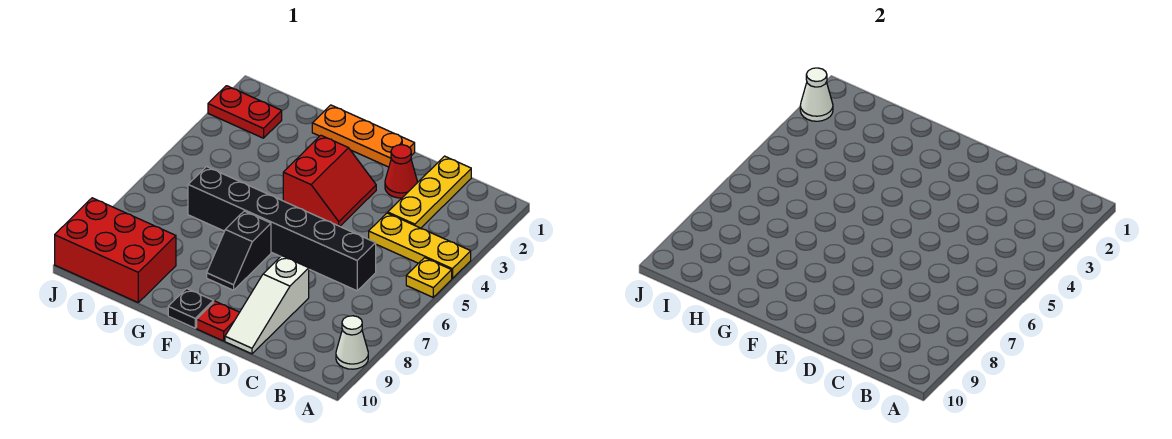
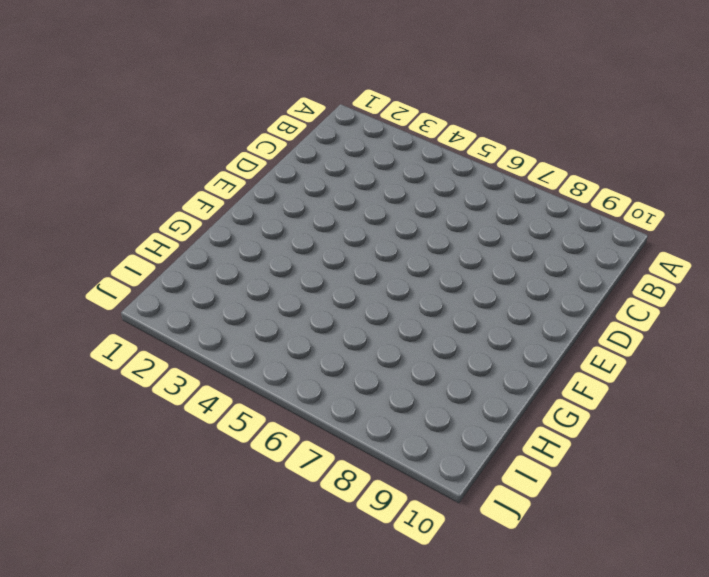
none -> yellow plate A4:C4 level 1
none -> yellow plate A5 level 1
none -> white cone A9 level 1

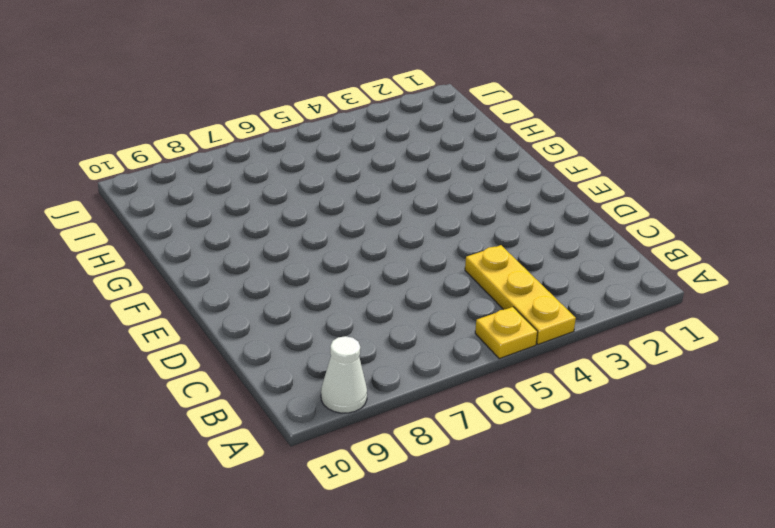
none -> yellow plate C1:C3 level 1
none -> black brick C6:H6 level 1
none -> red cone D2 level 1

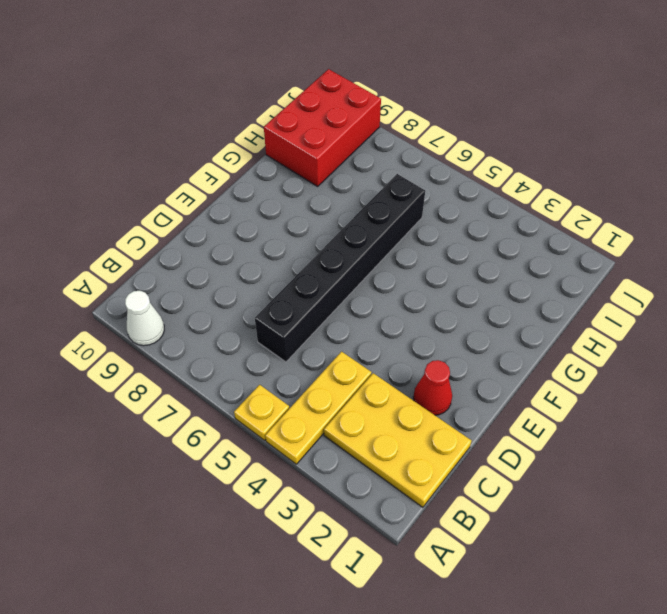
yellow plate B1:C3 level 1 -> yellow plate C1:C3 level 1
none -> white slope D8:D10 level 1 top 8
none -> orange plate E1:G1 level 1
none -> red slope E3:F4 level 1 top F

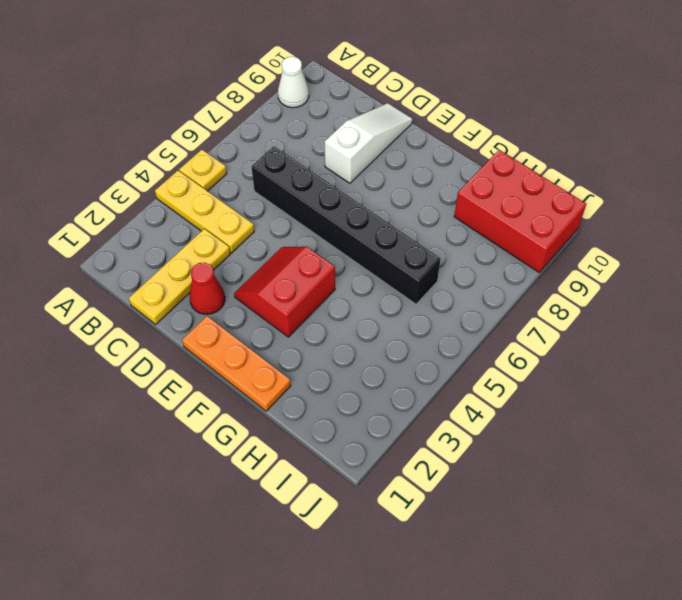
none -> red plate E10 level 1
none -> black slope F7:F8 level 1 top 7
none -> black plate F10 level 1

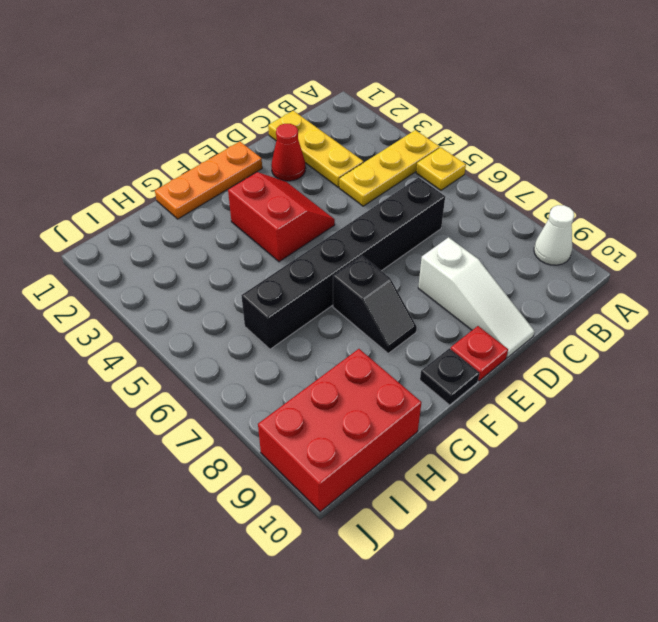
none -> red plate I2:J2 level 1
none -> white cone J2 level 2

